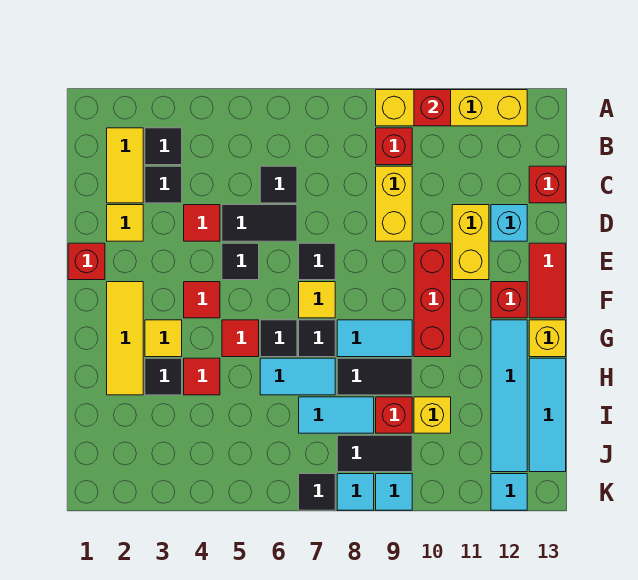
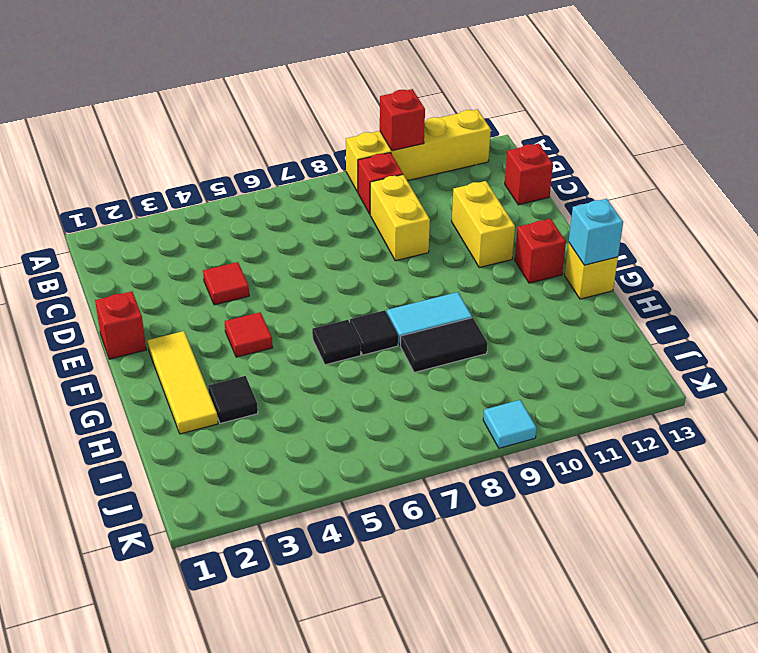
cyan brick G13 level 2 -> cyan brick D12 level 1
none -> yellow tile B2:C2 level 1
none -> black tile B3 level 1
none -> black tile C3 level 1
none -> black tile C6 level 1

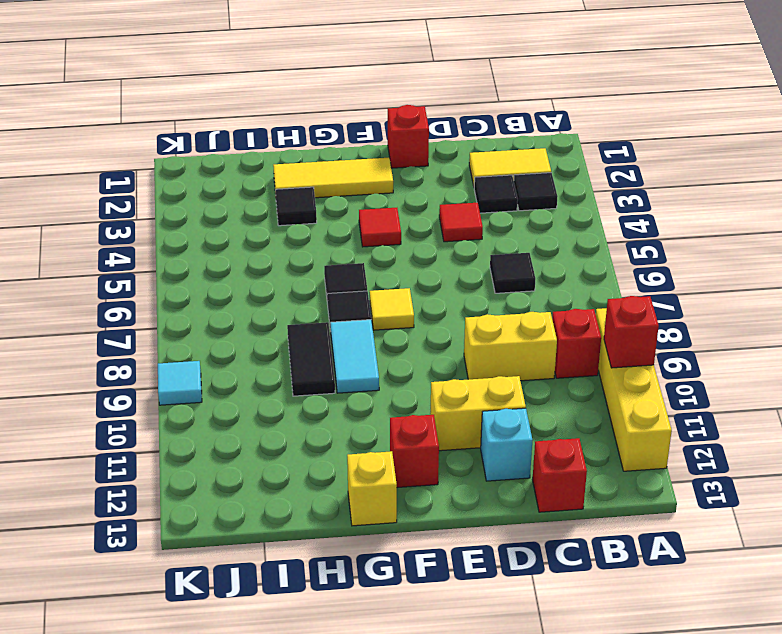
none -> yellow tile D2 level 1
none -> black tile D5:D6 level 1
none -> black tile E5 level 1
none -> black tile E7 level 1

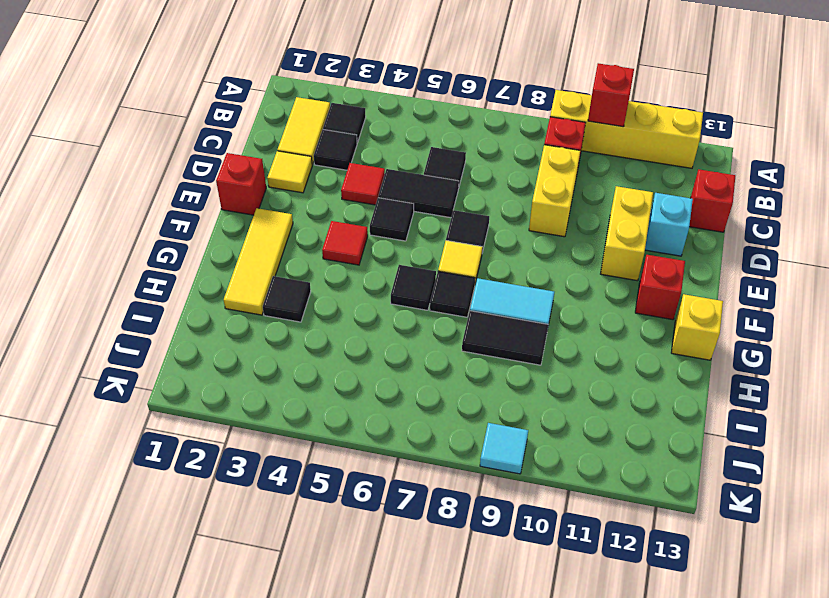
none -> red brick E10:G10 level 1
none -> red tile E13:F13 level 1
none -> yellow tile G3 level 1
none -> red tile G5 level 1

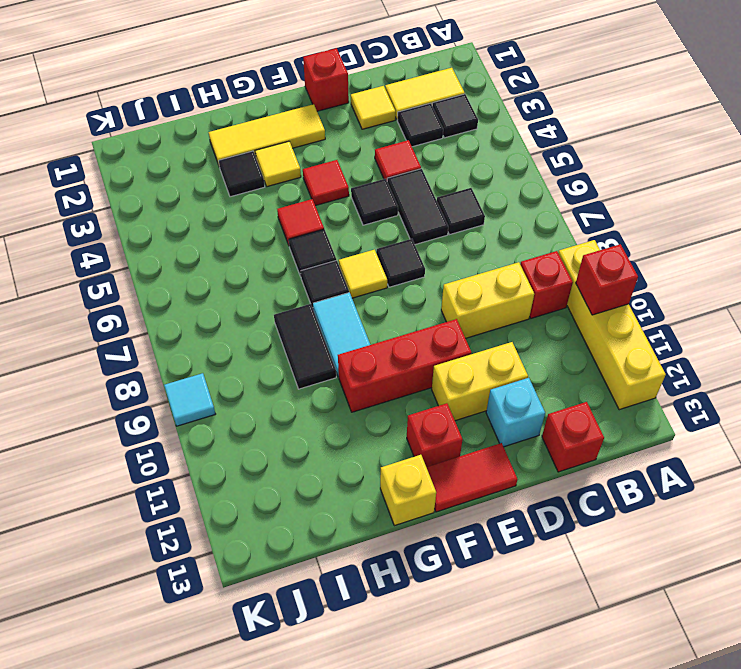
none -> cyan tile G12:J12 level 1
none -> red tile H4 level 1
none -> cyan tile H6:H7 level 1
none -> cyan tile H13:J13 level 1

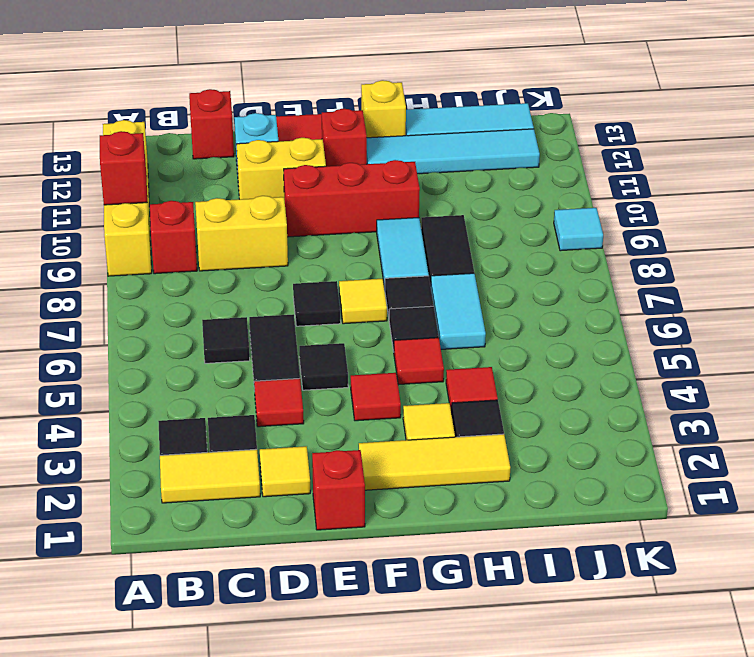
none -> cyan tile I7:I8 level 1
none -> red brick I9 level 1
none -> yellow brick I10 level 1
none -> black tile J8:J9 level 1

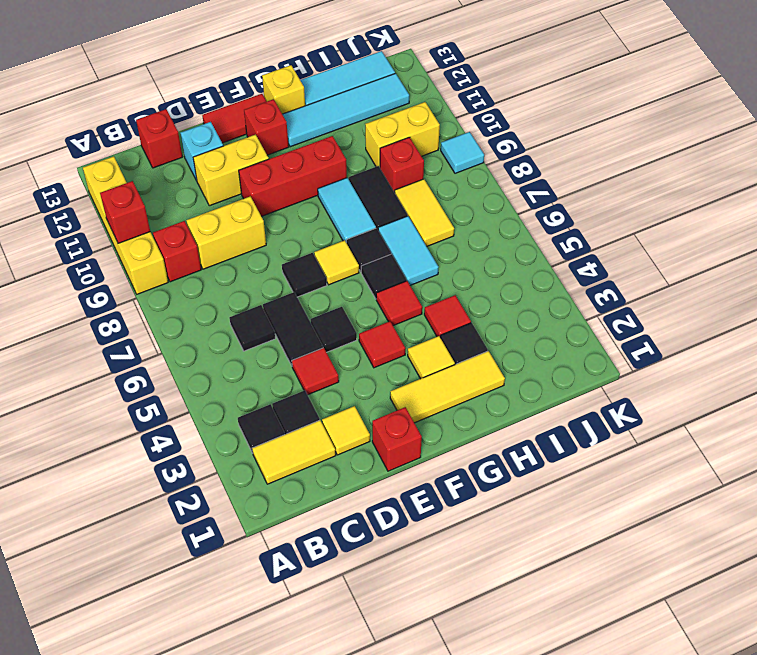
yellow tile I7:I8 level 1 -> cyan tile I7:I8 level 1
yellow brick I10:J10 level 1 -> yellow brick I10 level 1
none -> black tile J8:J9 level 1
none -> black tile K7 level 1
none -> cyan tile K8 level 1
none -> cyan tile K12 level 1

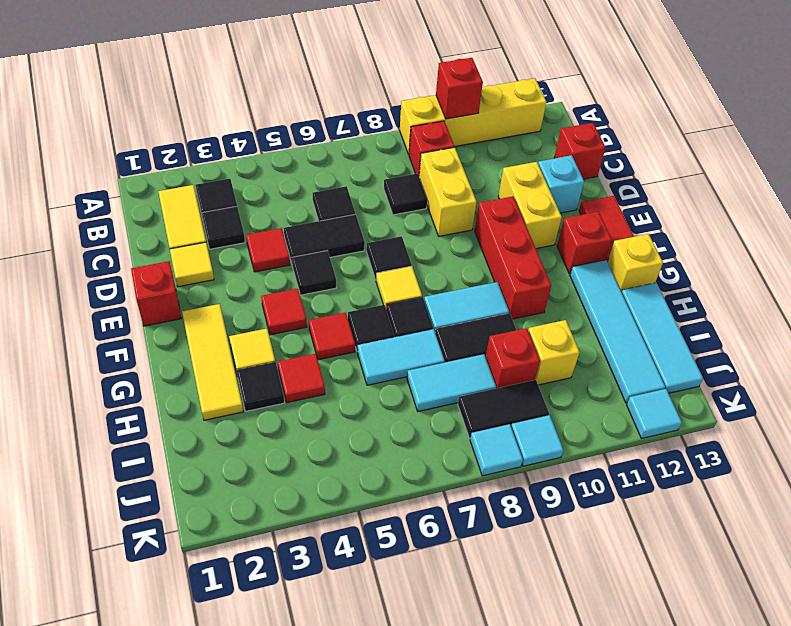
black tile C8 level 1 -> black tile K7 level 1

